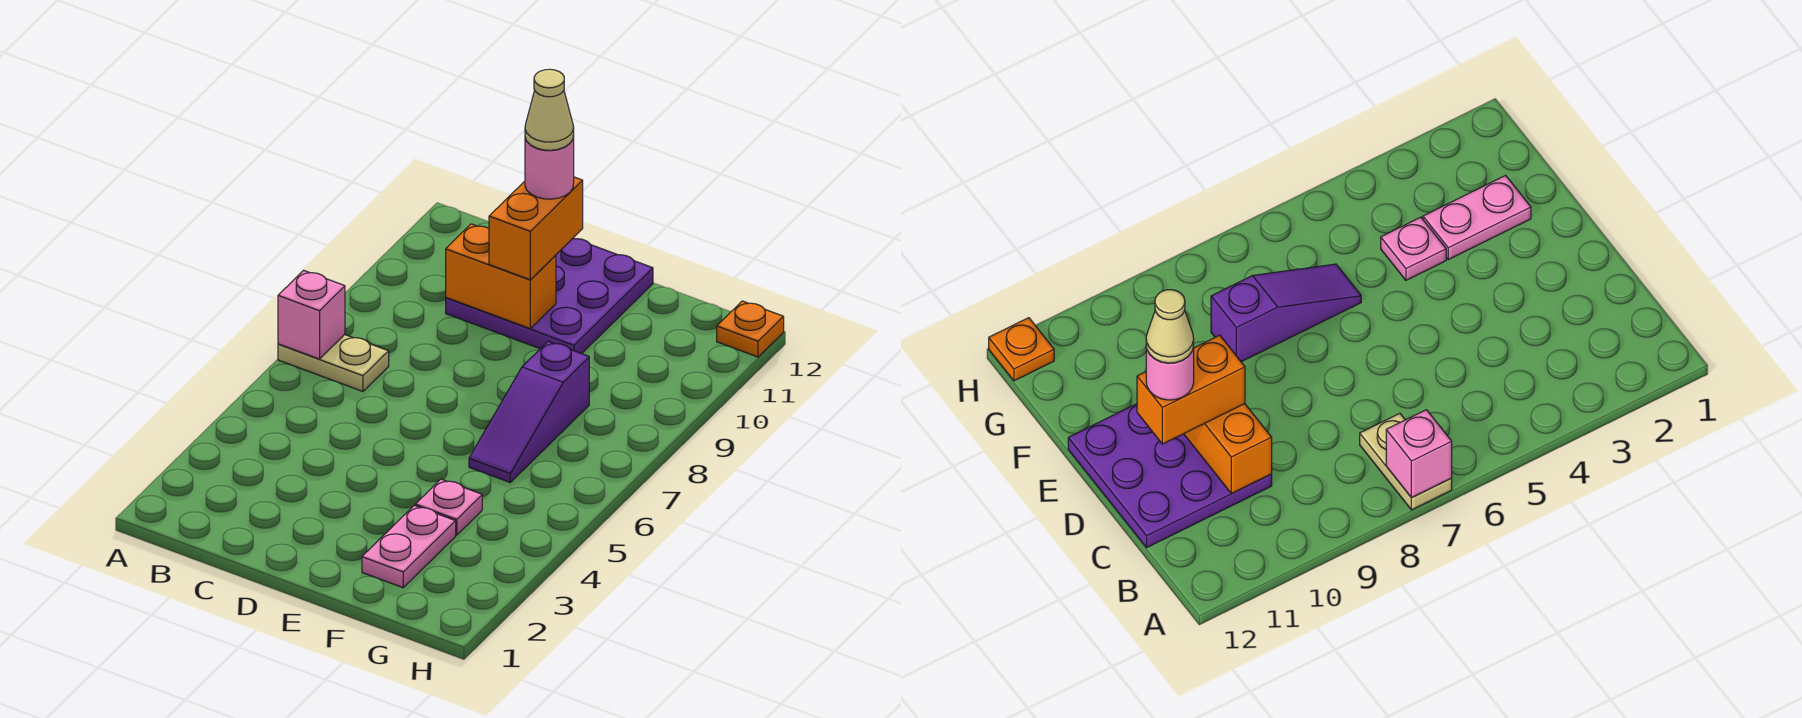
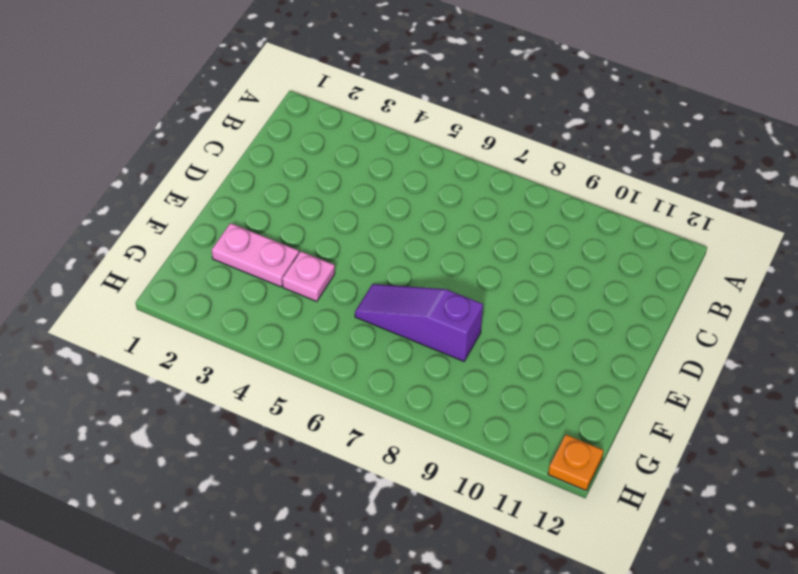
none -> tan plate A7:B7 level 1
none -> purple plate C10:E12 level 1

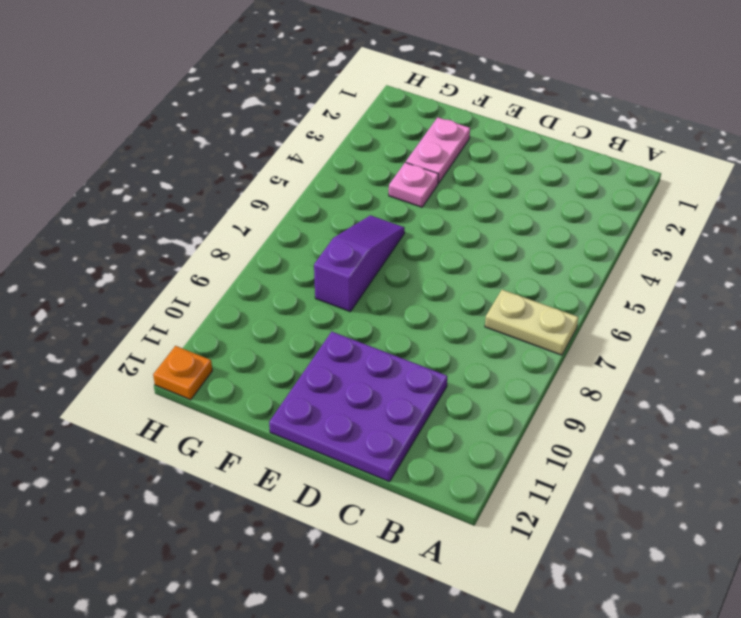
none -> pink brick A7 level 2
none -> orange brick C10:D10 level 2

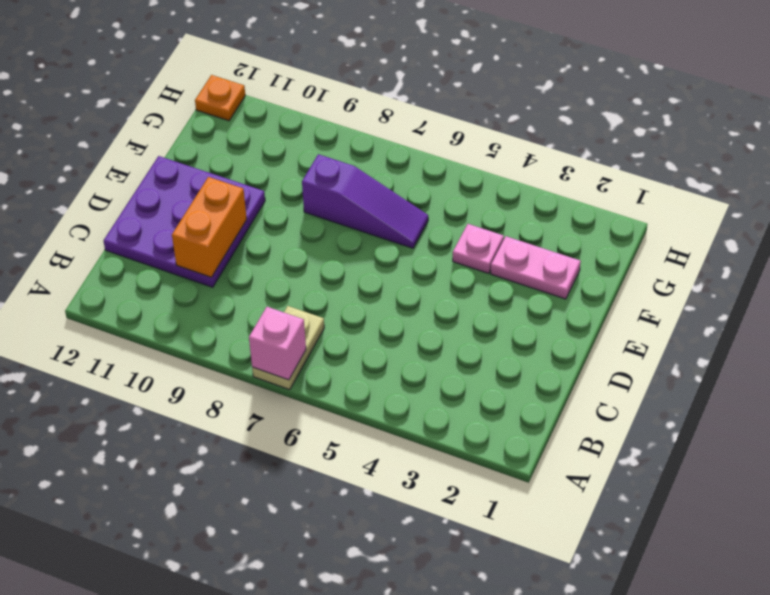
none -> orange brick D10:D11 level 3
none -> pink round brick D11 level 4

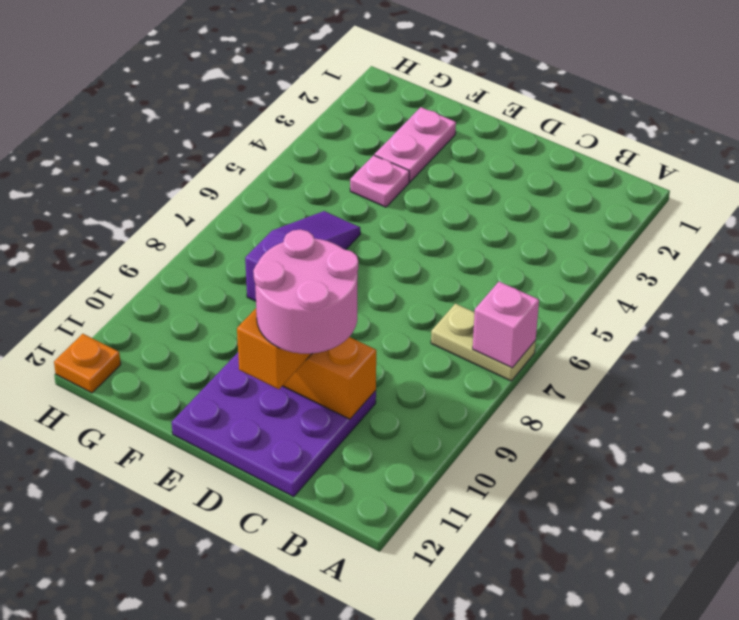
pink round brick C10:D11 level 4 -> pink round brick D11 level 4
none -> tan cone D11 level 5

